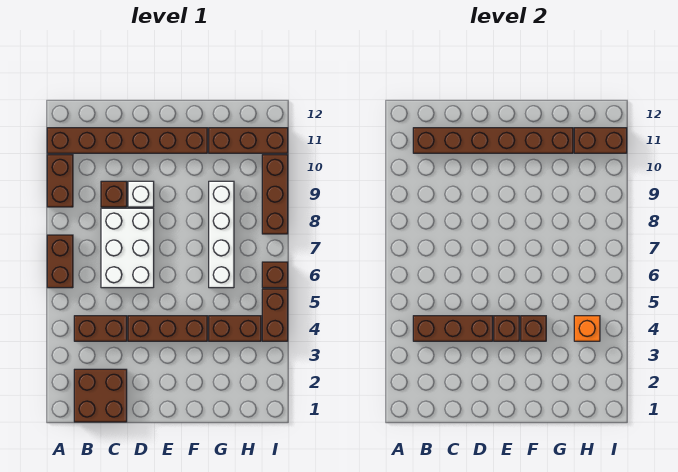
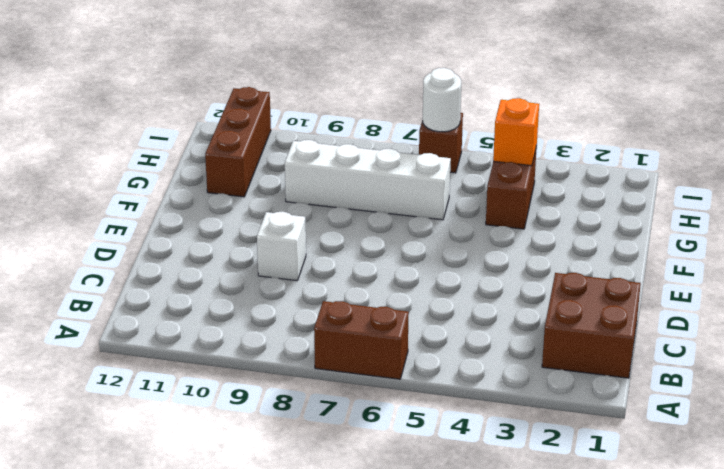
white round brick I6 level 2 -> none
none -> brown brick A9:A10 level 1
none -> brown brick A11:F11 level 1
none -> brown brick B4:C4 level 1

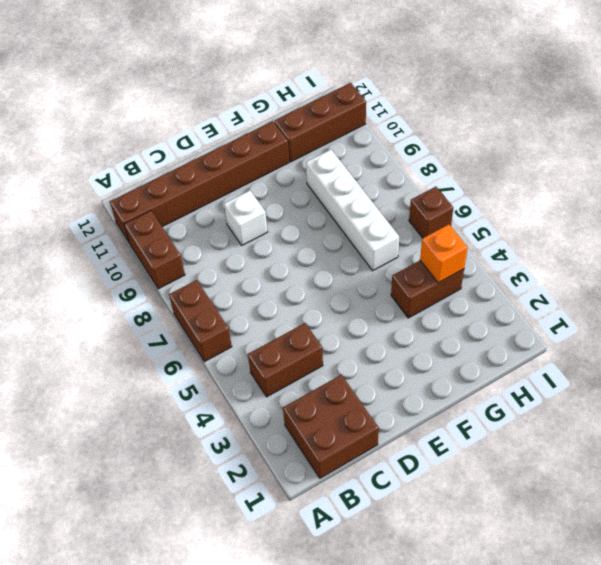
none -> white brick C6:D8 level 1
none -> brown brick C9 level 1
none -> brown brick D4:F4 level 1

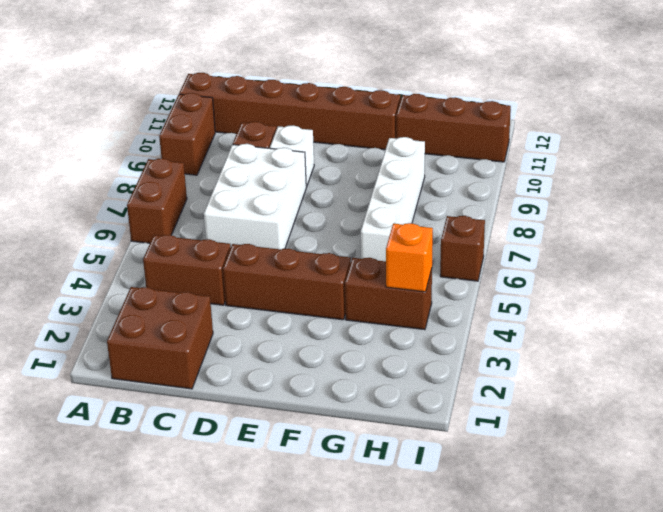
none -> brown brick I4:I5 level 1
none -> brown brick I8:I10 level 1
none -> brown brick B4:D4 level 2

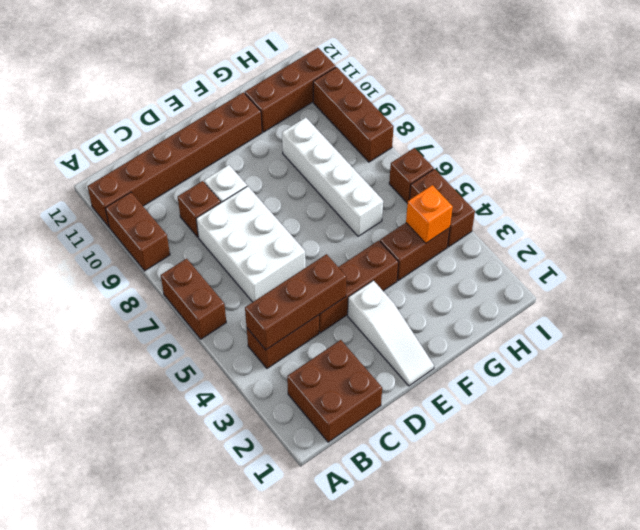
white slope E1:E3 level 1 top 3 -> none
none -> brown brick B11:G11 level 2
none -> brown brick E4 level 2
none -> brown brick F4 level 2

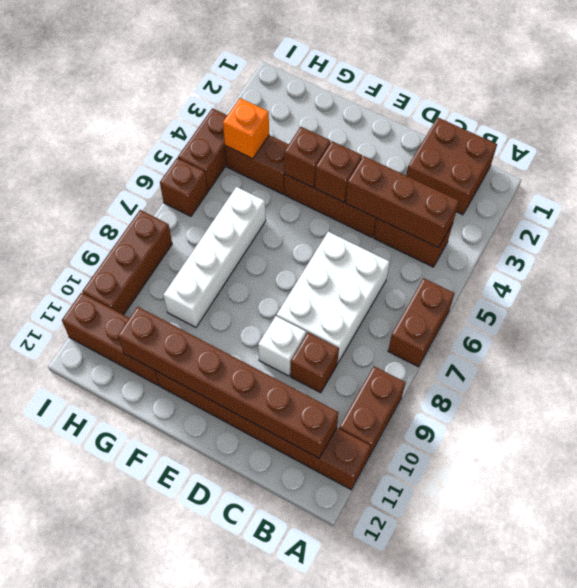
none -> brown brick H11:I11 level 2

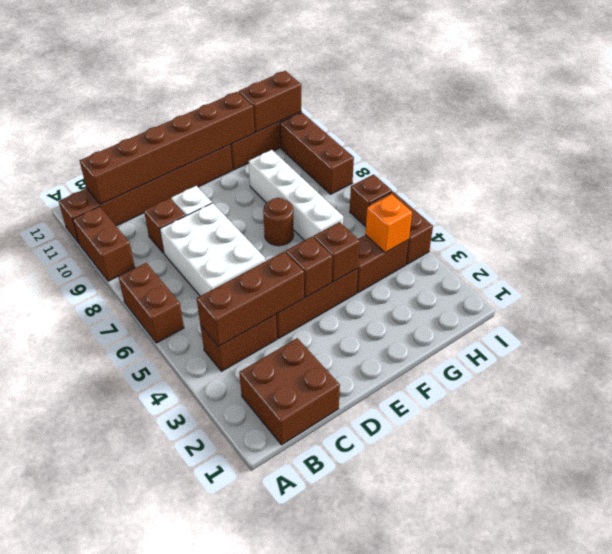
brown round brick F7 level 1 -> none

